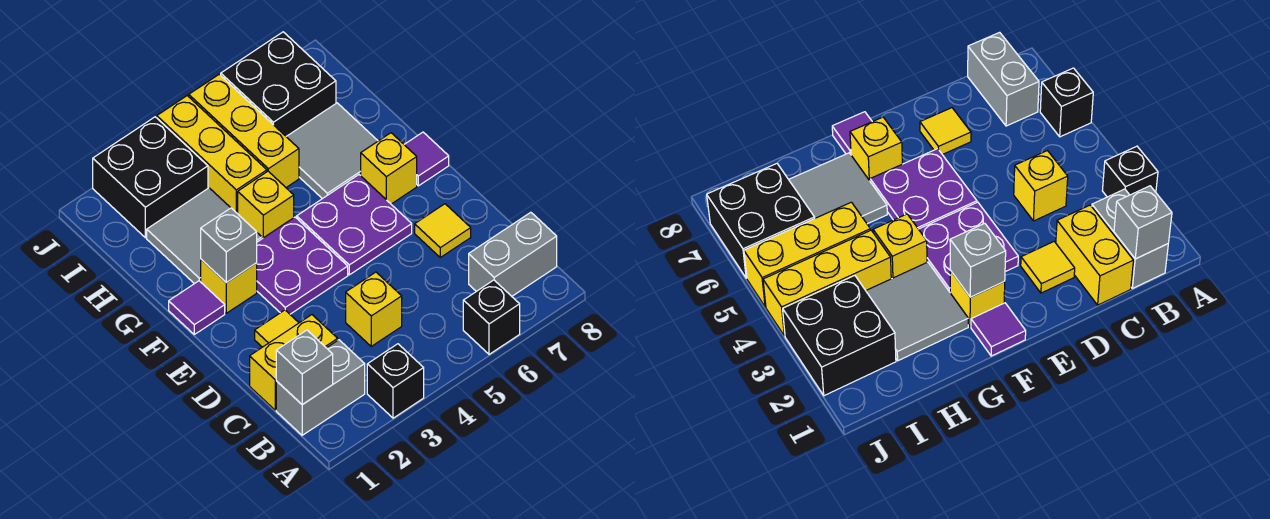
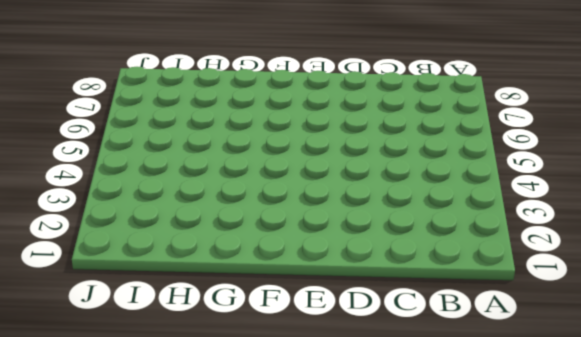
none -> black brick A3 level 1
none -> black brick A6 level 1
none -> grey brick B1:B2 level 1

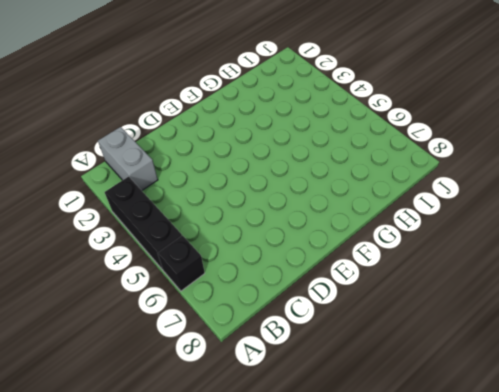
black brick A3:A5 level 1 -> black brick A3 level 1
none -> grey brick B7:B8 level 1
none -> yellow brick C1:C2 level 1
none -> yellow brick C4 level 1

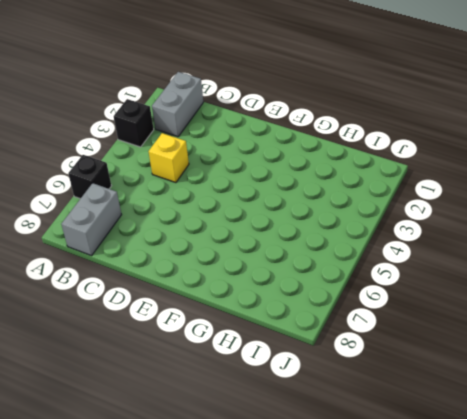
none -> yellow brick C1:C2 level 1
none -> yellow tile D2 level 1
none -> yellow tile D7 level 1

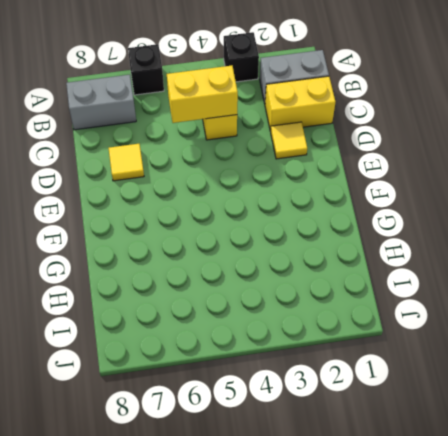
yellow brick C4:C5 level 2 -> none
none -> purple plate E3:F4 level 1
none -> purple plate E5:F6 level 1
none -> purple tile F1 level 1

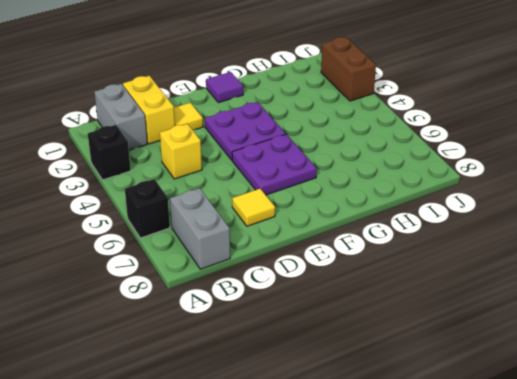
brown brick J2:J3 level 1 -> black brick I2:J3 level 1
none -> yellow brick F2 level 1
none -> yellow brick F7 level 1
none -> purple tile F8 level 1

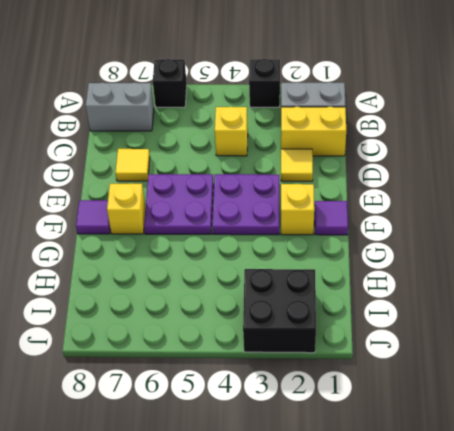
none -> grey tile G2:H3 level 1
none -> yellow brick G4 level 1
none -> grey tile G6:H7 level 1

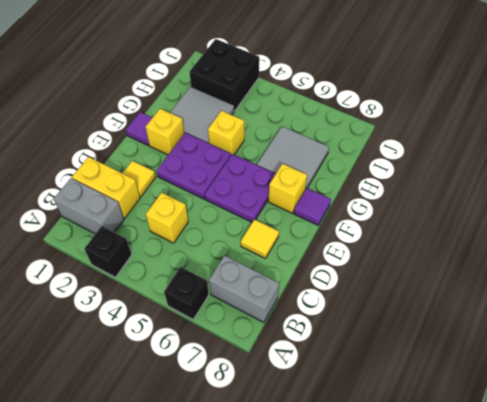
none -> yellow brick H4:J4 level 1
none -> yellow brick H5:J5 level 1
none -> black brick I6:J7 level 1

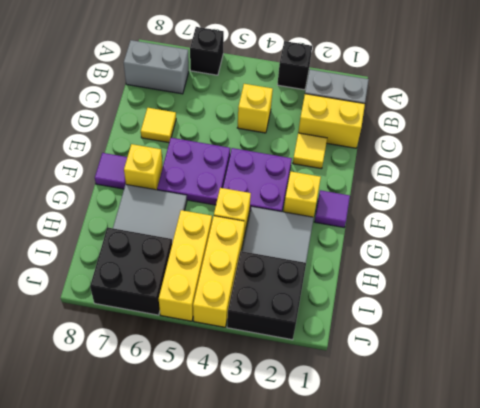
none -> grey brick B1 level 2
none -> grey brick F2 level 2

